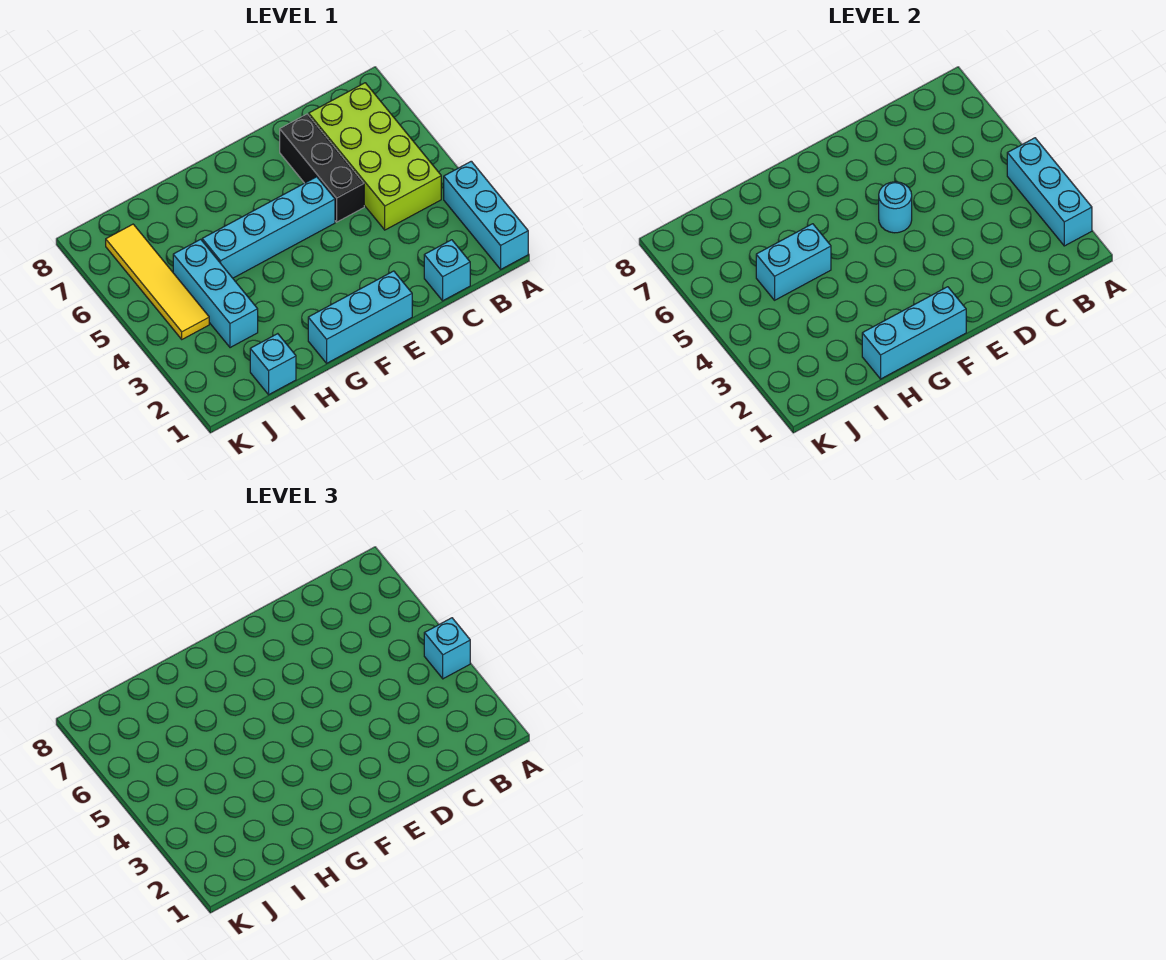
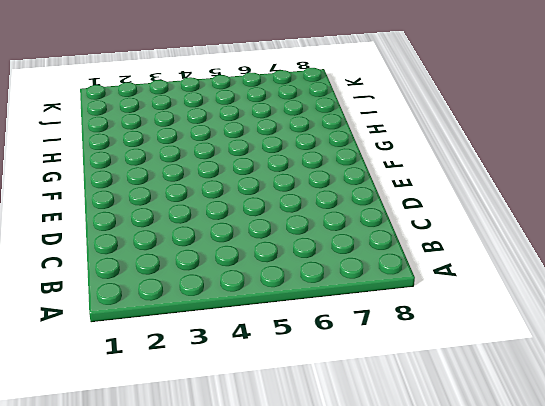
none -> cyan brick A1:A3 level 1
none -> lime brick B4:C7 level 1
none -> cyan brick C1 level 1

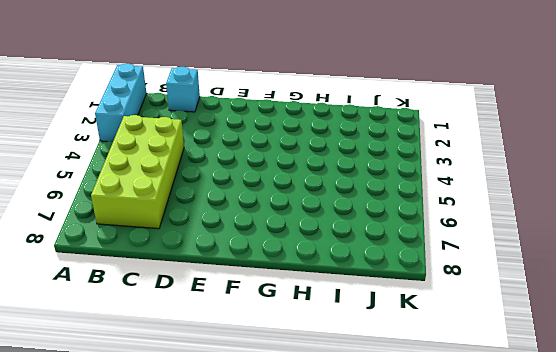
none -> black brick D5:D7 level 1
none -> cyan brick E1:G1 level 1
none -> cyan brick E5:H5 level 1

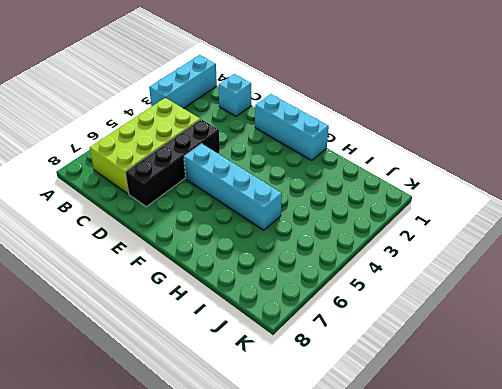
black brick D4:D7 level 1 -> black brick D5:D7 level 1
none -> cyan brick I1 level 1
none -> cyan brick I3:I5 level 1
none -> yellow tile J4:J7 level 1

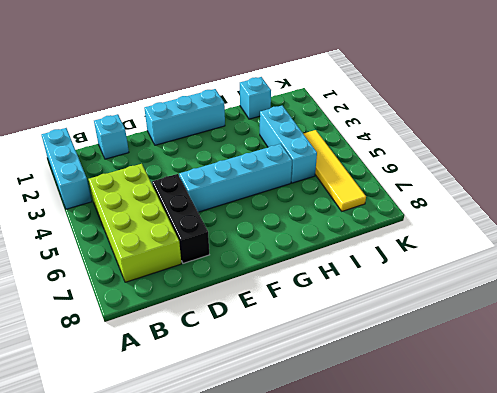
none -> cyan brick A2:A4 level 2
none -> cyan round brick E5 level 2
none -> cyan brick F1:H1 level 2

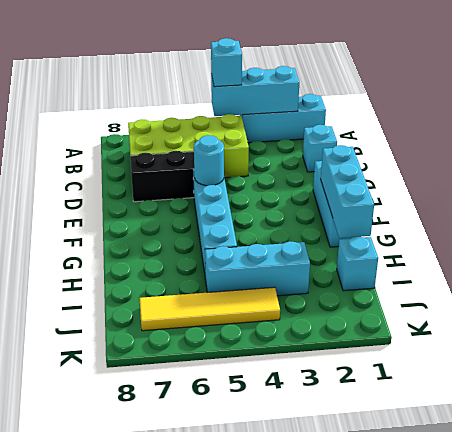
none -> cyan brick H5:I5 level 2

